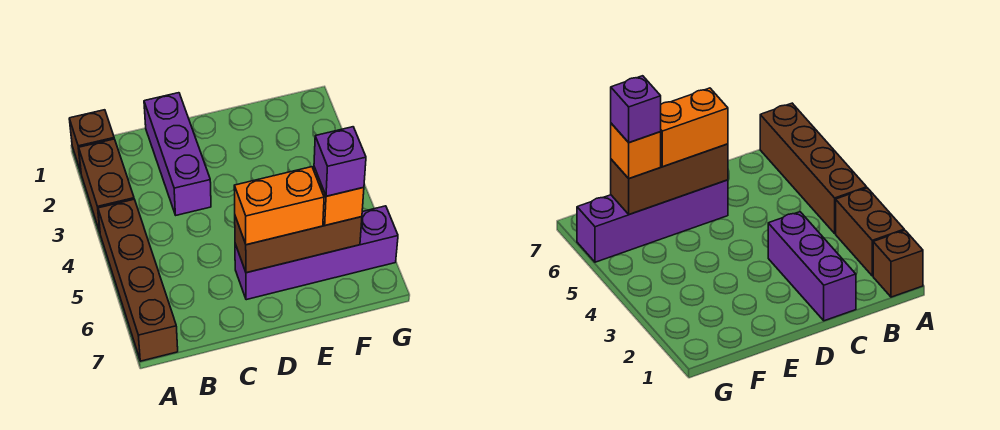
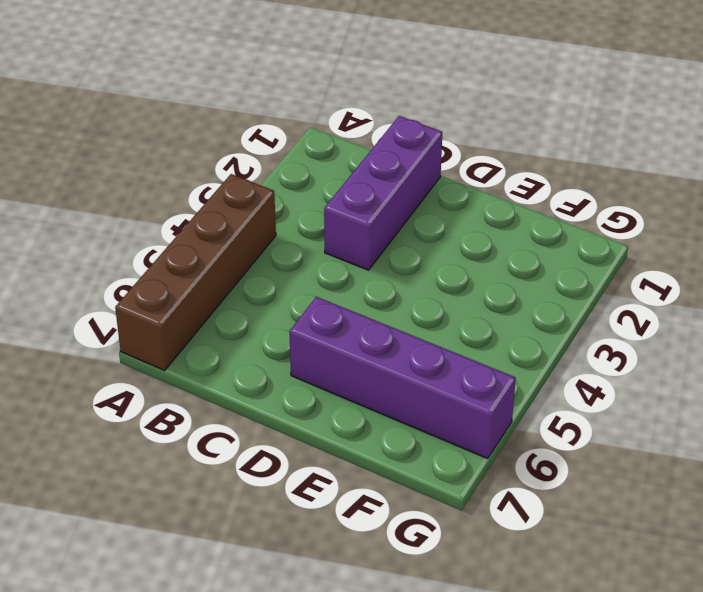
none -> brown brick A1 level 1
none -> brown brick A2:A3 level 1

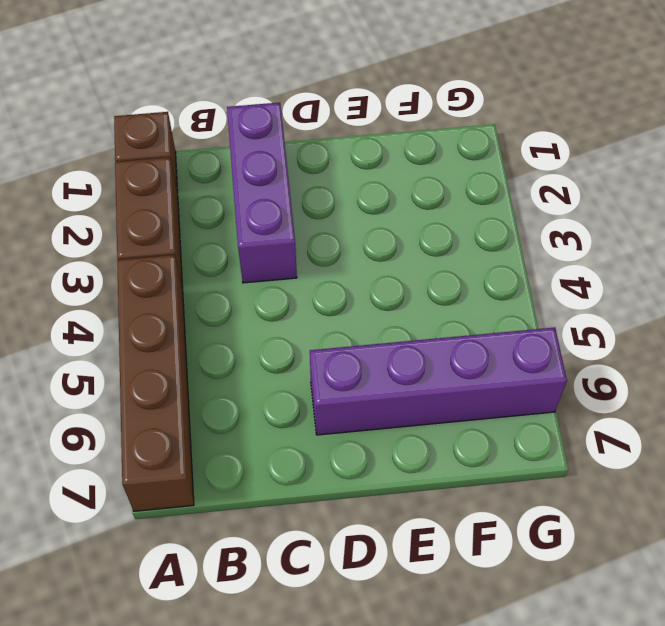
none -> brown brick D6:F6 level 2
none -> orange brick D6:E6 level 3

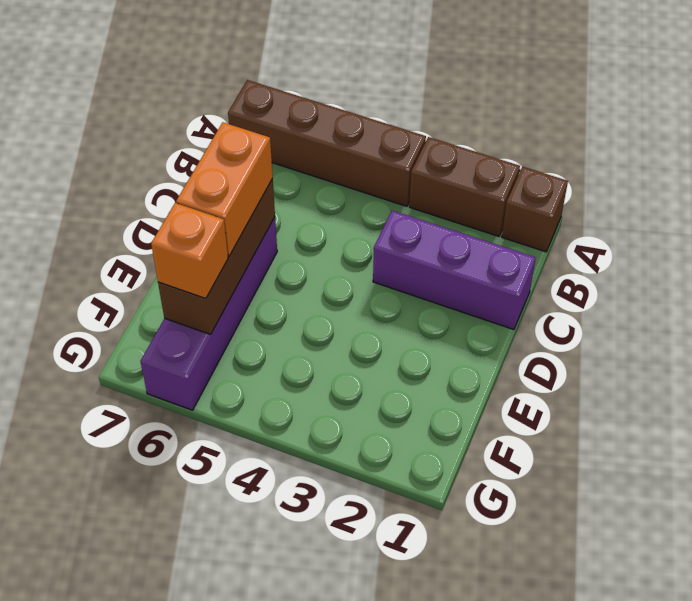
none -> purple brick F6 level 4

